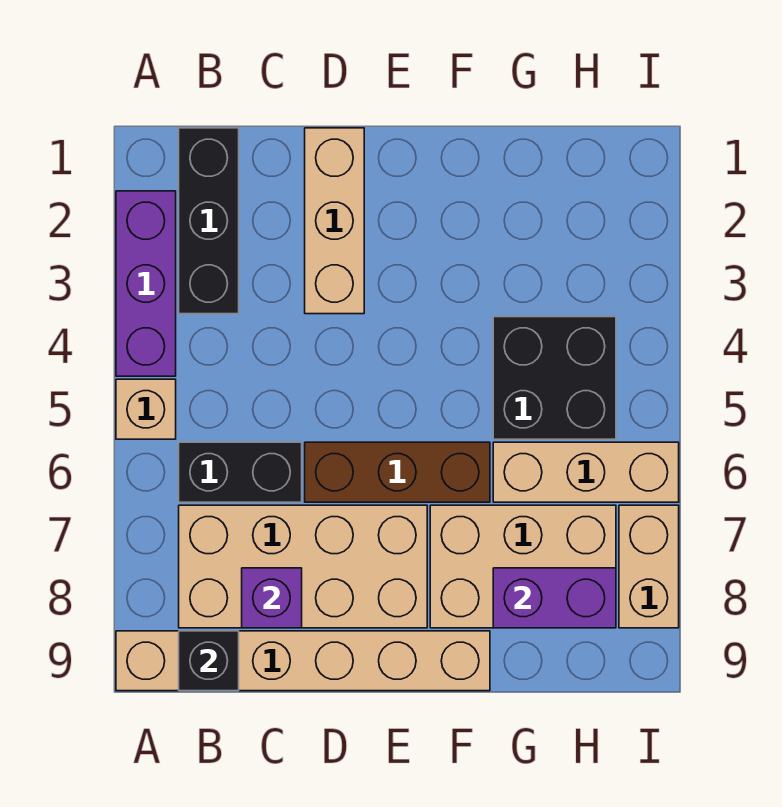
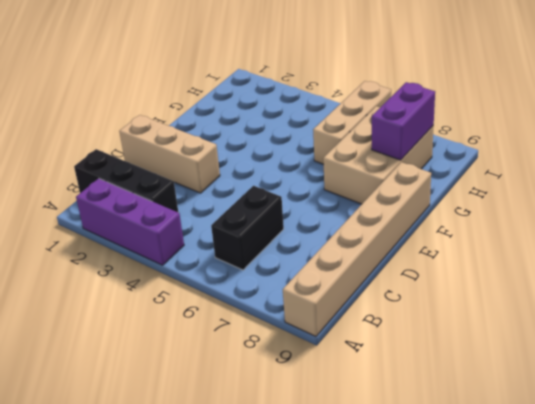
none -> tan brick A5 level 1
none -> tan brick B7:E8 level 1
none -> brown brick D6:F6 level 1

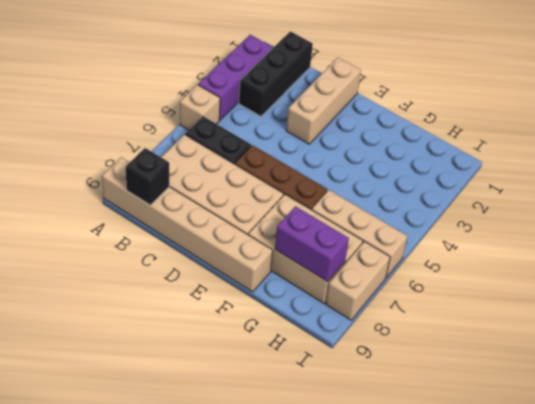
none -> black brick G4:H5 level 1
none -> purple brick C8 level 2

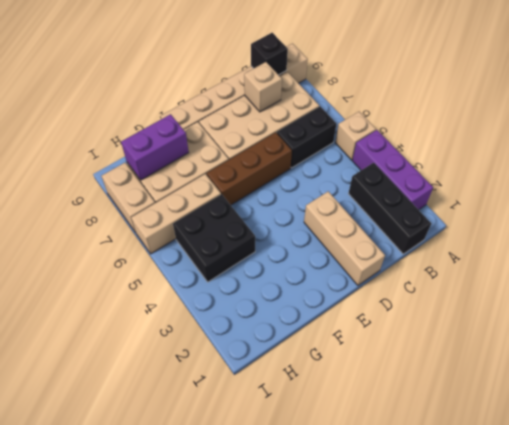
tan brick C8 level 2 -> purple brick C8 level 2

